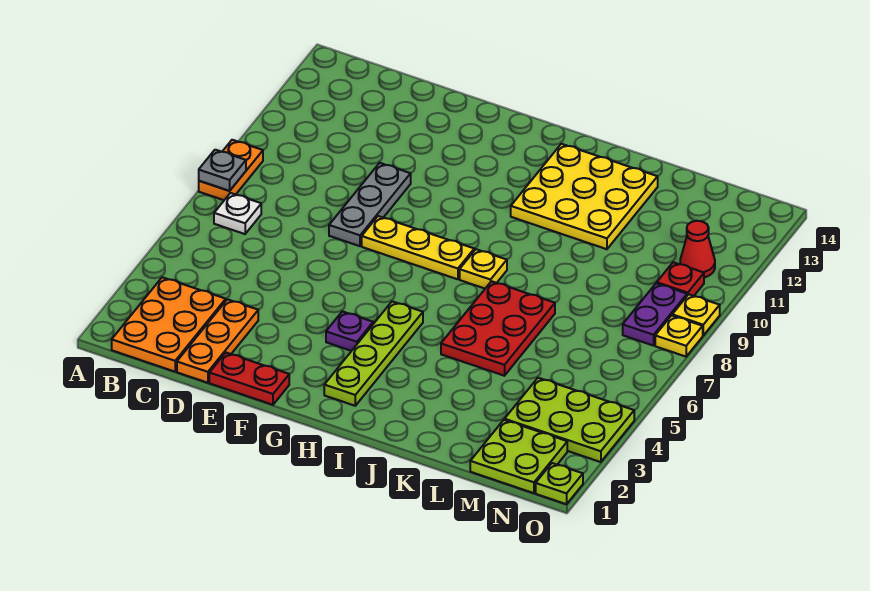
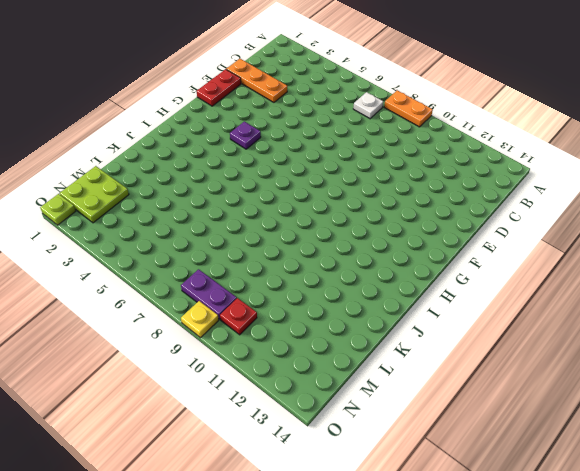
none -> orange plate B1:C3 level 1
none -> grey plate E8:E10 level 1
none -> yellow plate F8:H8 level 1

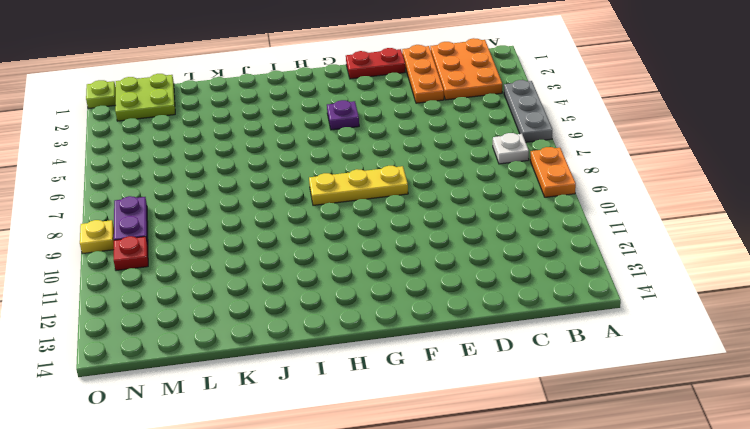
grey plate A4:A6 level 1 -> grey plate E8:E10 level 1
none -> lime plate H2:H5 level 1
none -> yellow plate I8 level 1
none -> yellow plate I11:K13 level 1

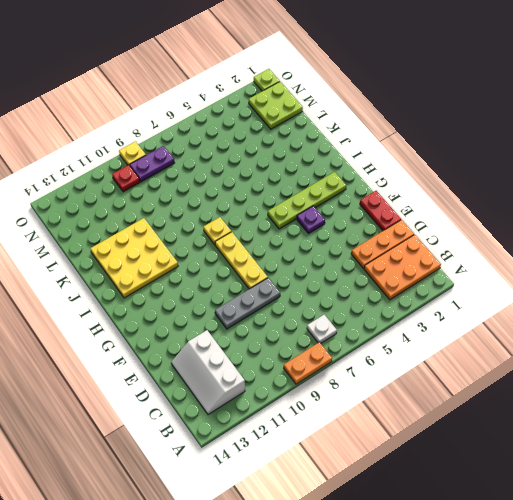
white slope B12:D13 level 1 top 12 -> none
none -> red plate J5:K7 level 1
none -> lime plate M3:O4 level 1
none -> red cone N11 level 1

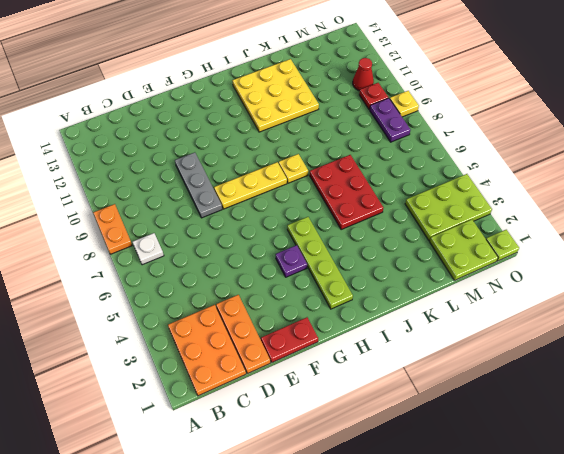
none -> yellow plate O8 level 1
none -> grey plate A8 level 2

